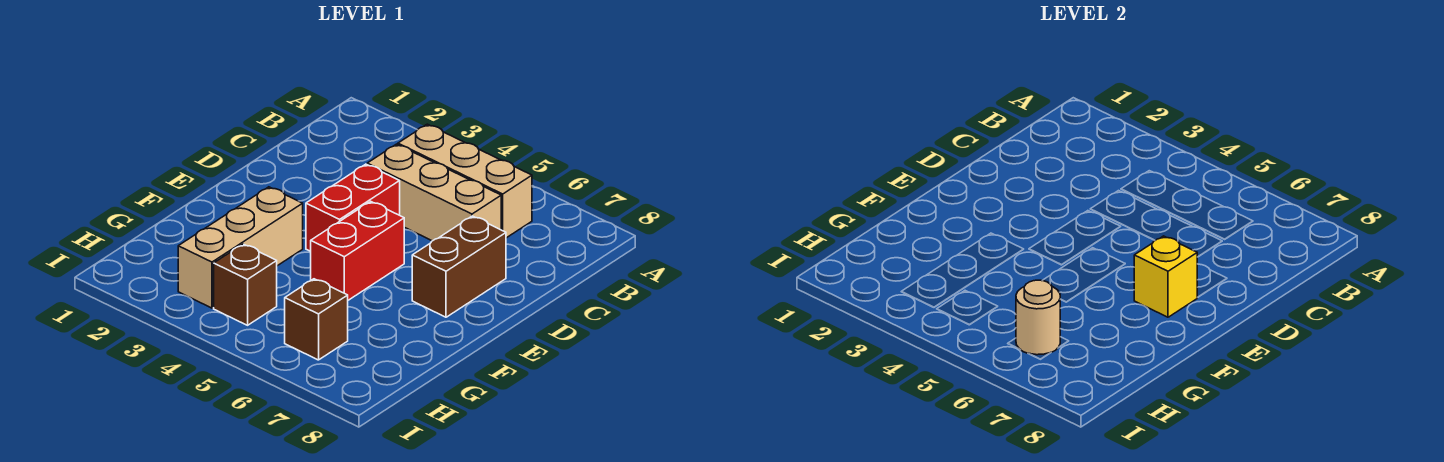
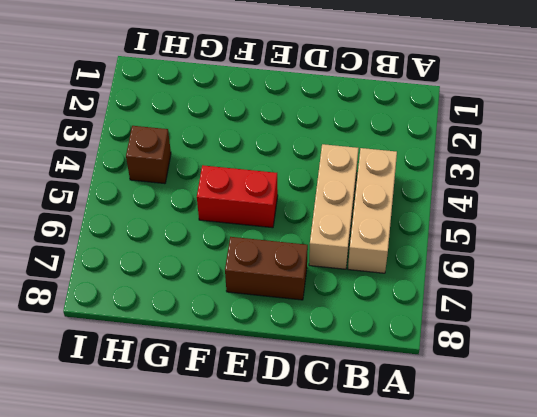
none -> red brick D4:E4 level 1
none -> tan brick F3:H3 level 1

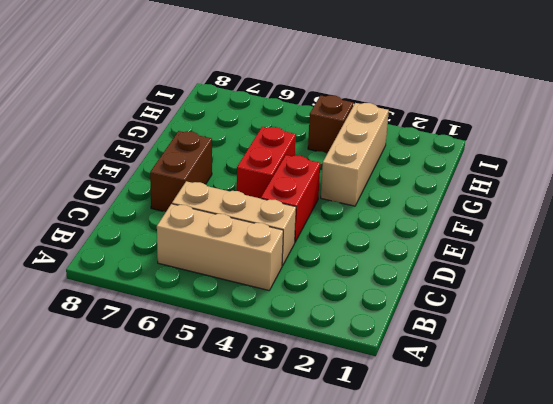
none -> brown brick H6 level 1
none -> yellow brick E7 level 2

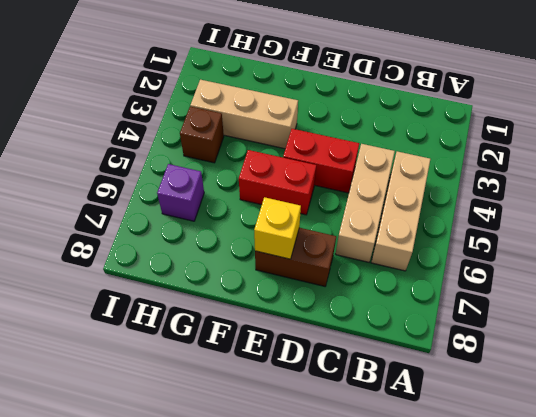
purple brick H6 level 1 -> brown brick H6 level 1
none -> tan round brick H6 level 2

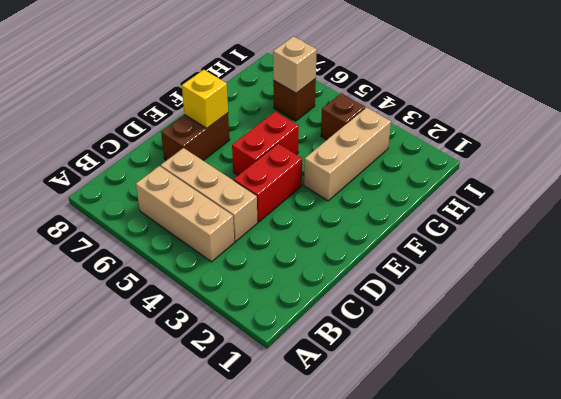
tan brick H6 level 2 -> tan round brick H6 level 2

